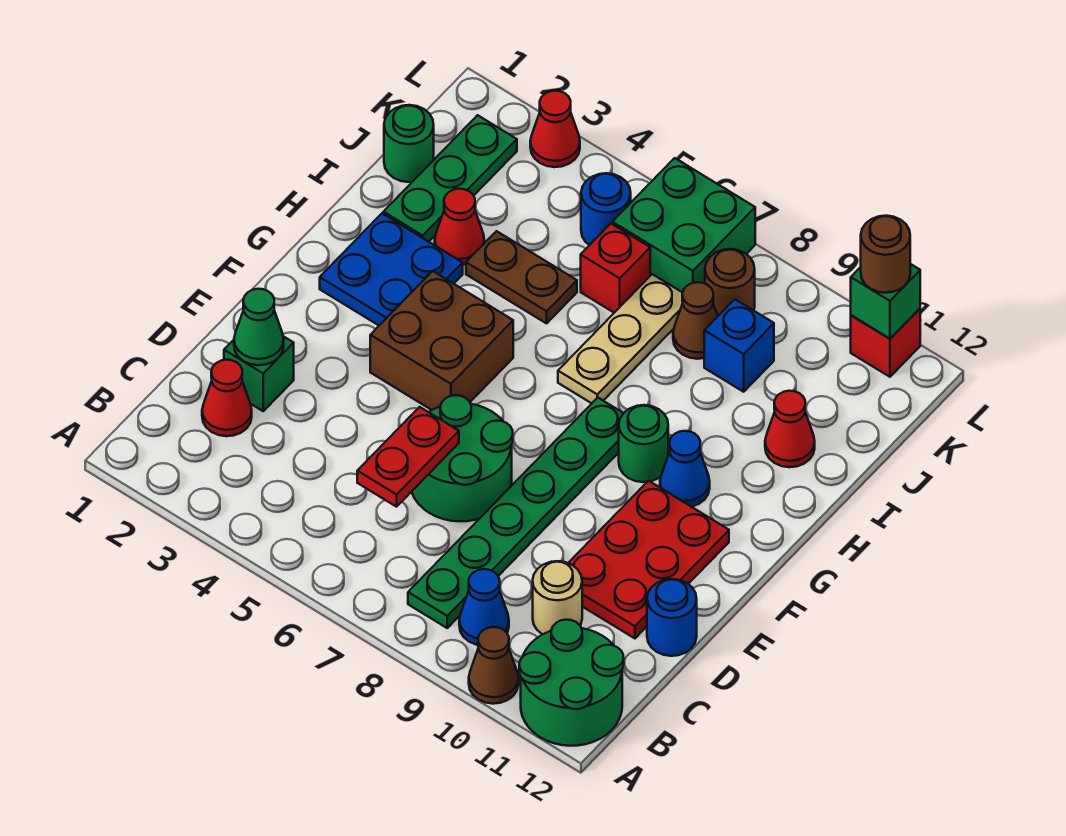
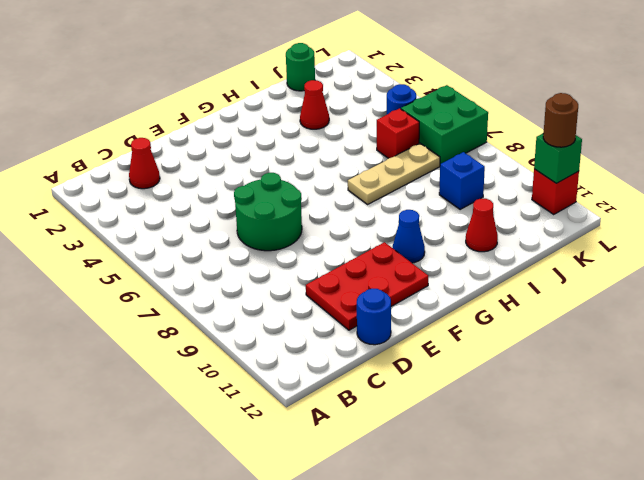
none -> brown cone A10 level 1
none -> green round brick A11:B12 level 1
none -> green plate B8:G8 level 1
none -> blue cone B9 level 1

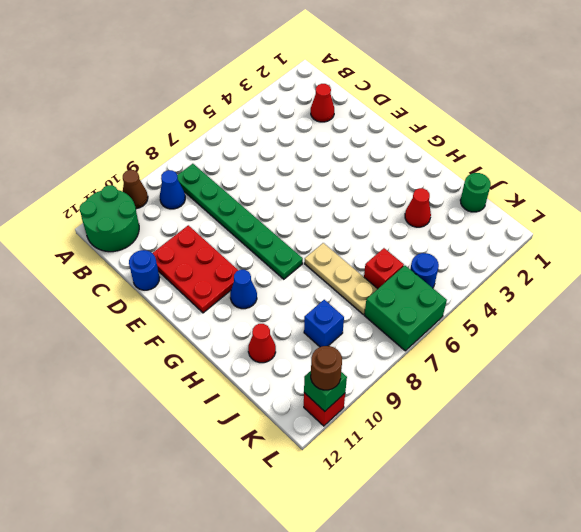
none -> tan round brick C10 level 1
none -> green brick D2 level 1
none -> green round brick D6:E7 level 1
none -> brown brick F4:G5 level 1

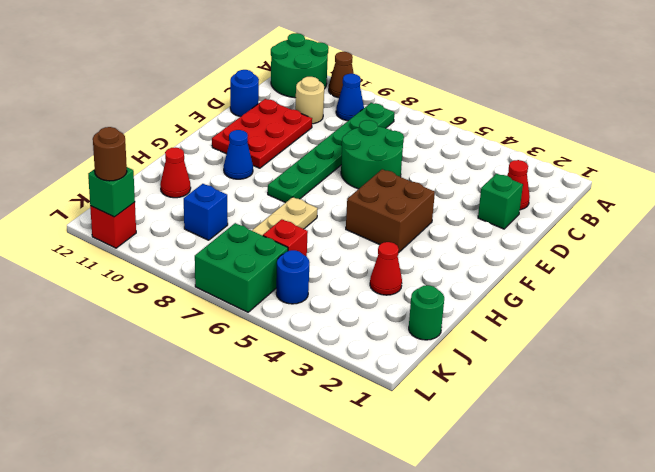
none -> blue plate G2:H3 level 1
none -> green round brick G9 level 1
none -> green plate I2:K2 level 1
none -> brown plate I4:I5 level 1

